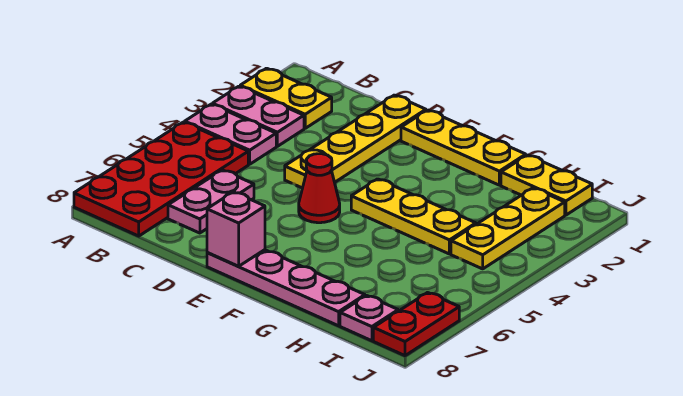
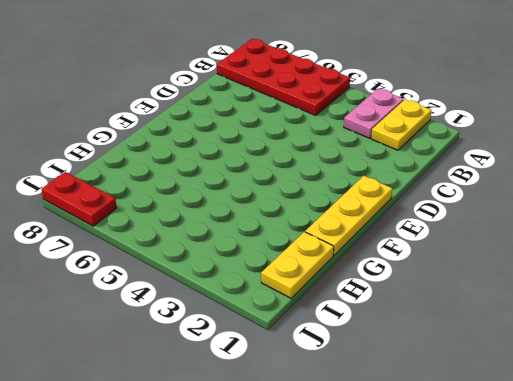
none -> pink plate A4:B4 level 1
none -> pink plate C6:C7 level 1
none -> yellow plate D1:D4 level 1

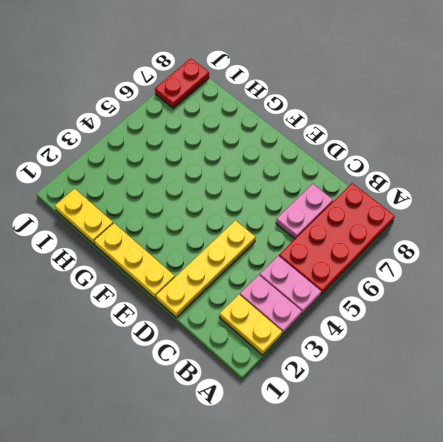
none -> red cone E5 level 1
none -> pink plate E8:H8 level 1
none -> yellow plate F4:H4 level 1

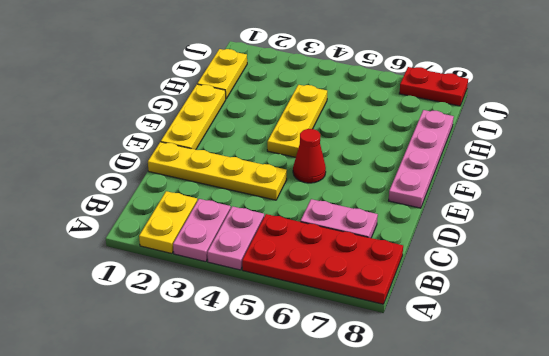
none -> yellow plate I2:I4 level 1
none -> pink plate I8 level 1
none -> pink brick E8 level 2

